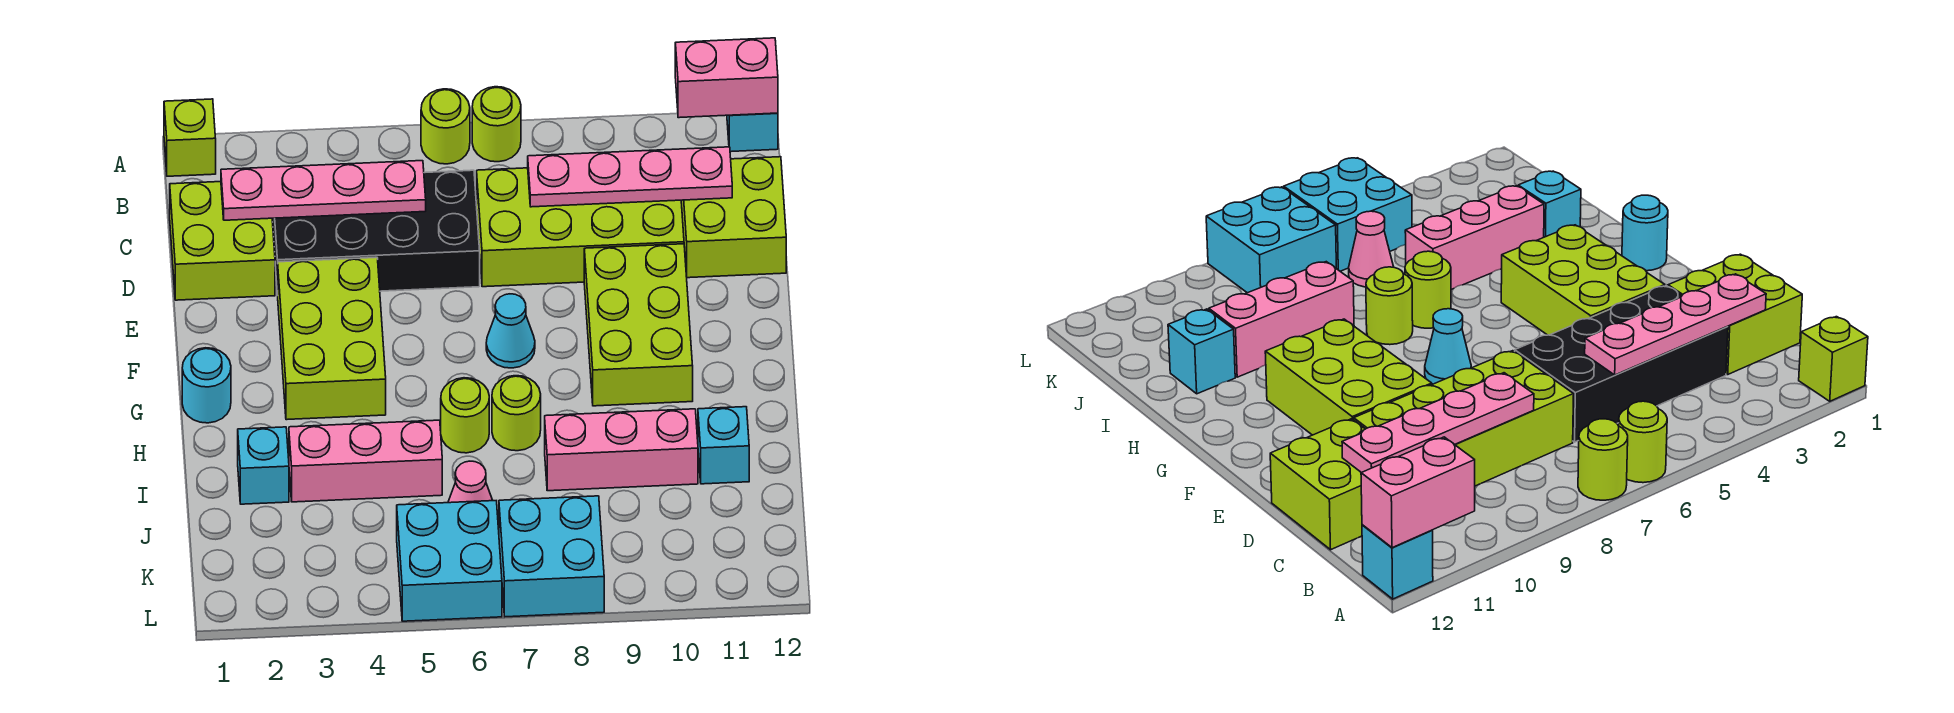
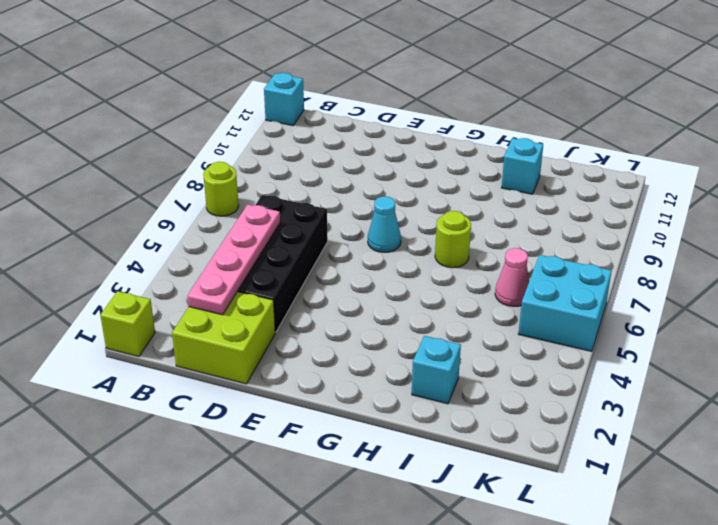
none -> lime round brick A6 level 1
none -> lime brick C7:D10 level 1
none -> lime brick C11:D12 level 1

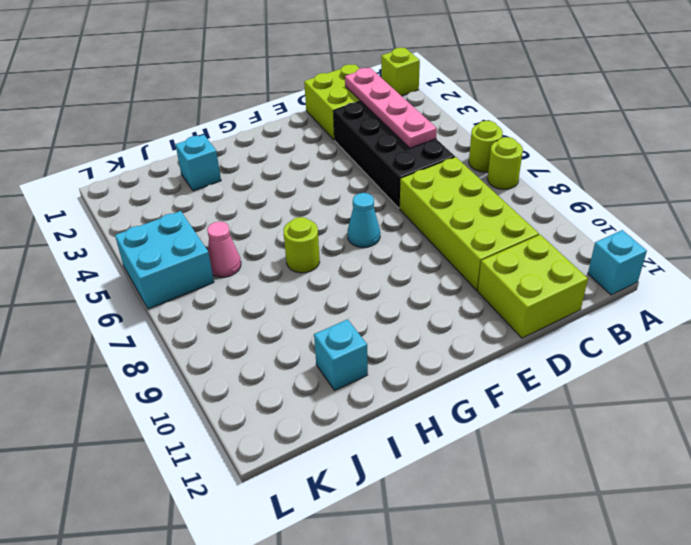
none -> lime brick E3:G4 level 1
none -> lime brick E9:G10 level 1
none -> cyan round brick G1 level 1

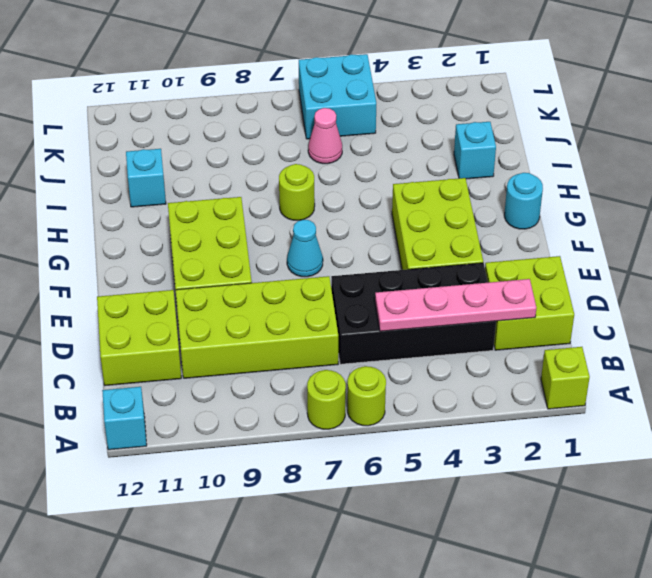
none -> lime round brick H6 level 1
none -> pink brick I3:I5 level 1
none -> pink brick I8:I10 level 1

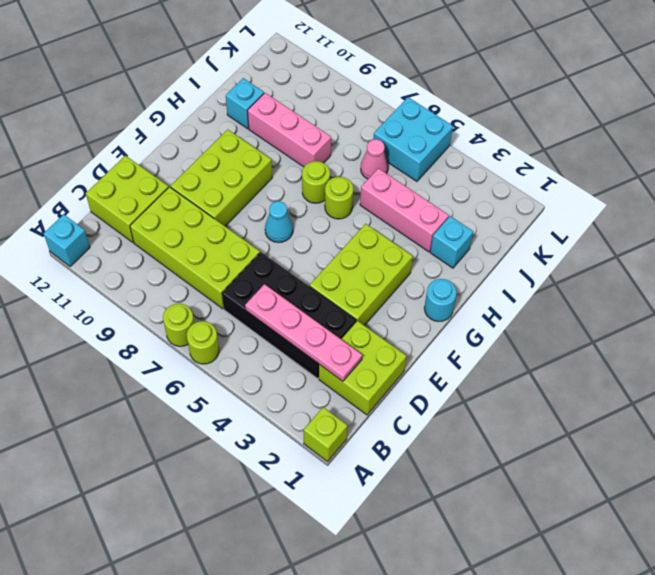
none -> cyan brick K7:L8 level 1
none -> pink brick A11:A12 level 2
none -> pink plate C8:C11 level 2

